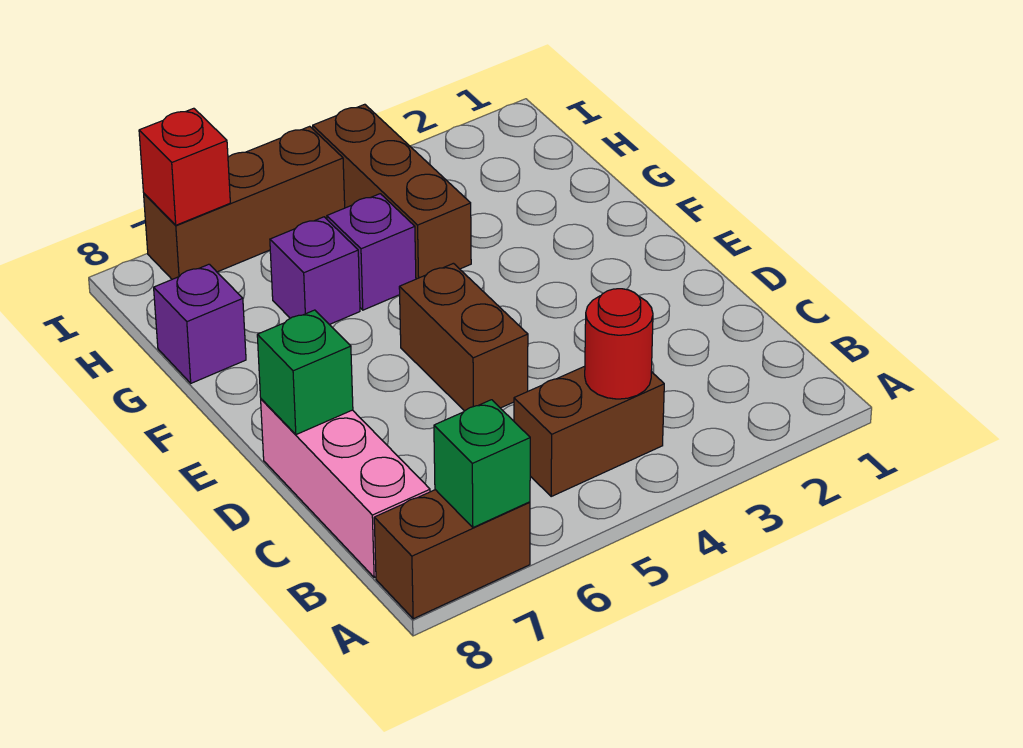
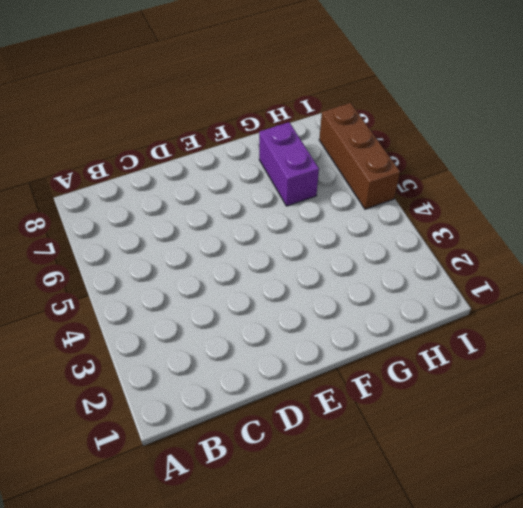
purple brick G6:G7 level 1 -> purple brick G6 level 1
none -> brown brick A7:A8 level 1
none -> brown brick B4:B5 level 1
none -> pink brick B8:D8 level 1

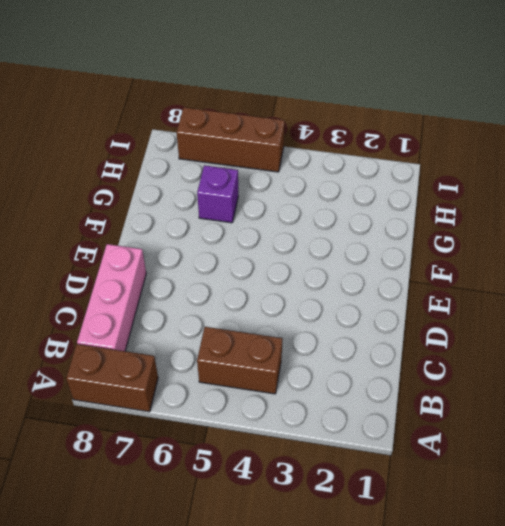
none -> brown brick D5:E5 level 1
none -> brown brick G4:I4 level 1
none -> purple brick G5 level 1

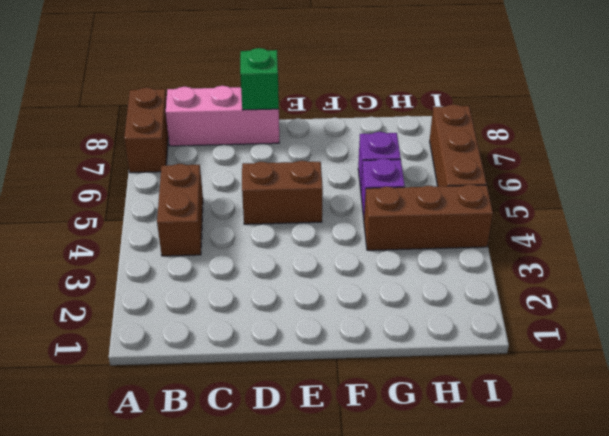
none -> purple brick G8 level 1
none -> green brick A7 level 2
none -> red round brick B4 level 2

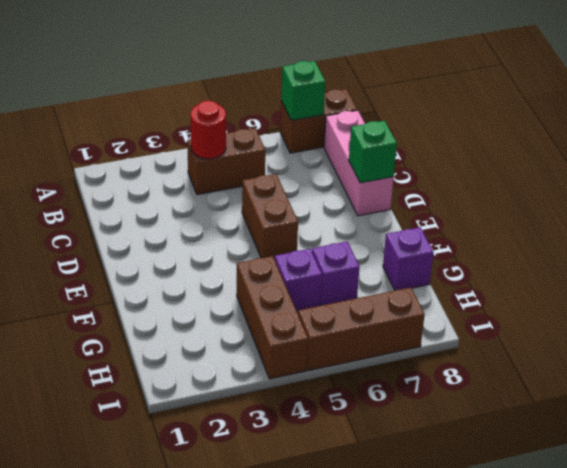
none -> red brick I7 level 2

